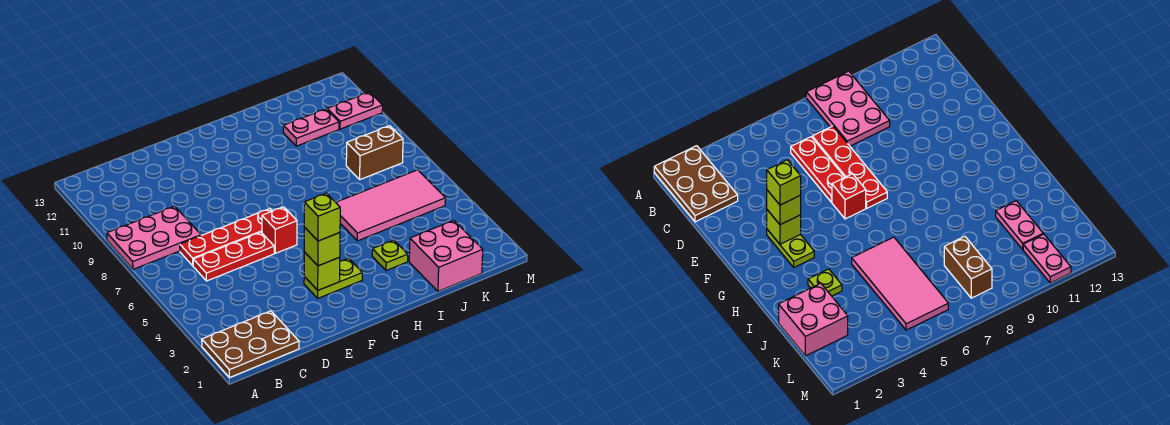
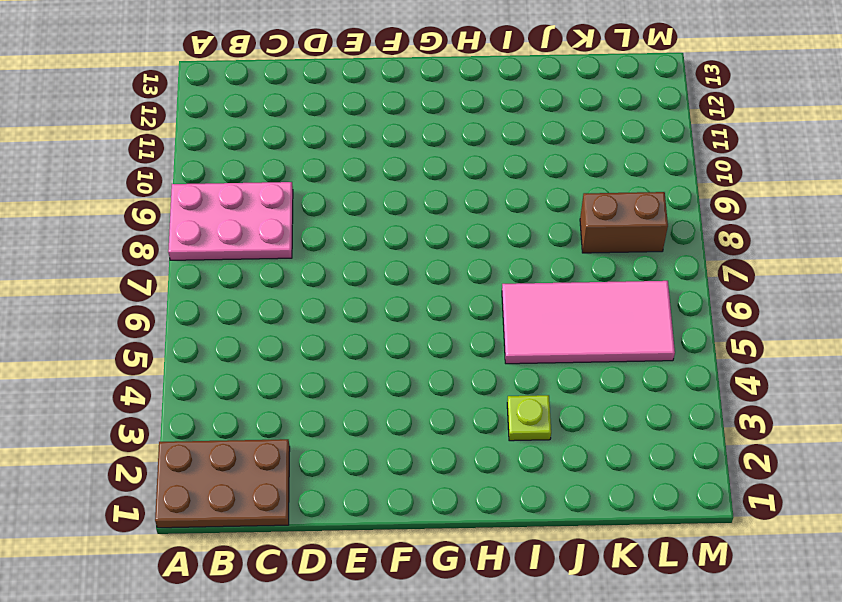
none -> red plate C6:E6 level 1
none -> red plate C7:F7 level 1
none -> lime plate F3:G3 level 1

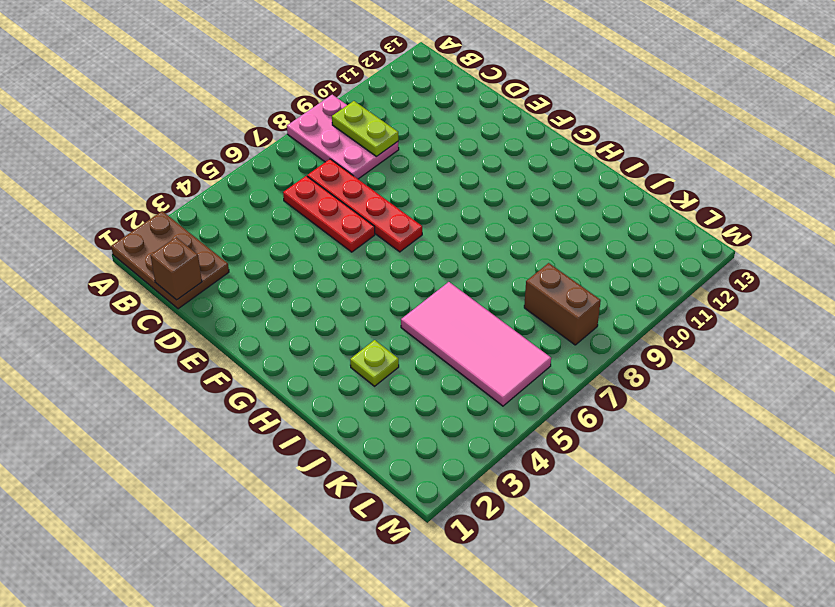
lime plate B9:C9 level 2 -> lime plate F3:G3 level 1
brown brick C1 level 2 -> none
none -> red brick F6 level 1
none -> pink brick J1:K2 level 1
none -> pink plate J11:K11 level 1

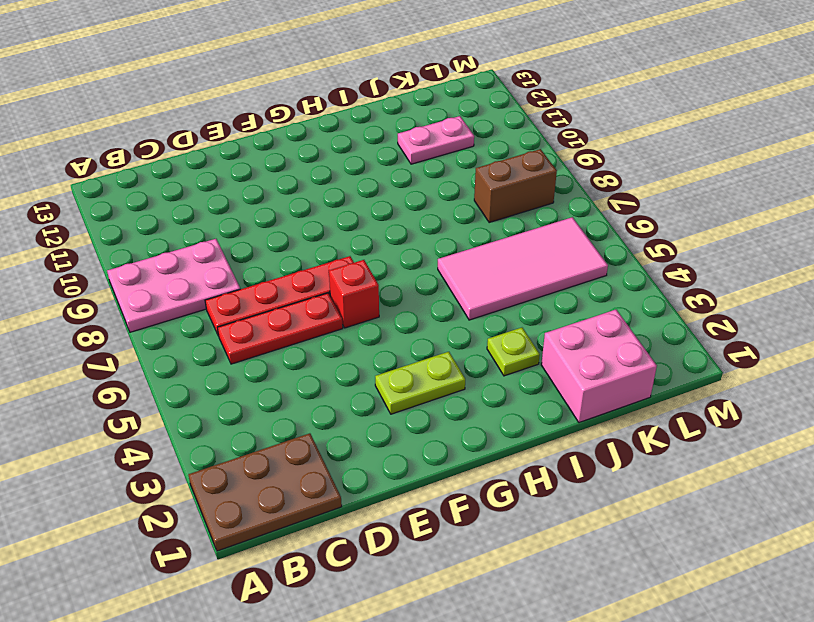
none -> pink plate L11:M11 level 1
none -> lime brick F3 level 2
none -> lime brick F3 level 3

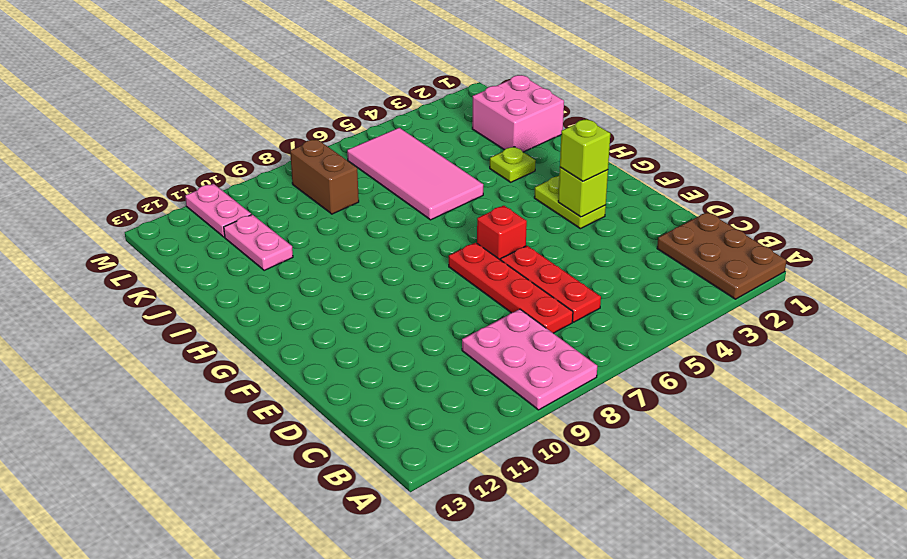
none -> lime brick F3 level 4

